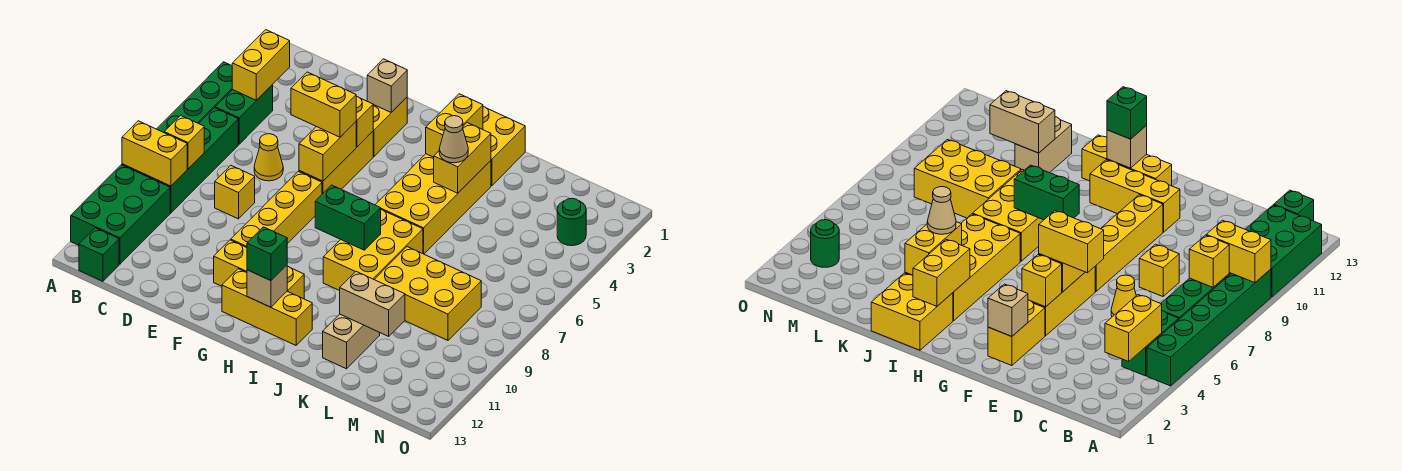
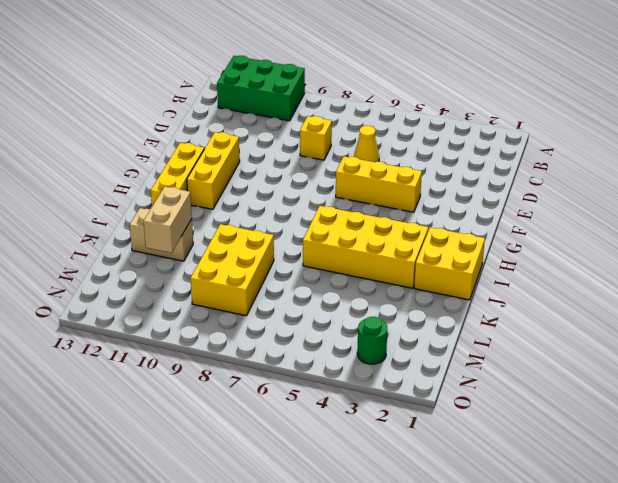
none -> green brick A4:A9 level 1
none -> green brick B4:B5 level 1
none -> green brick B6:B9 level 1
none -> green brick B13 level 1

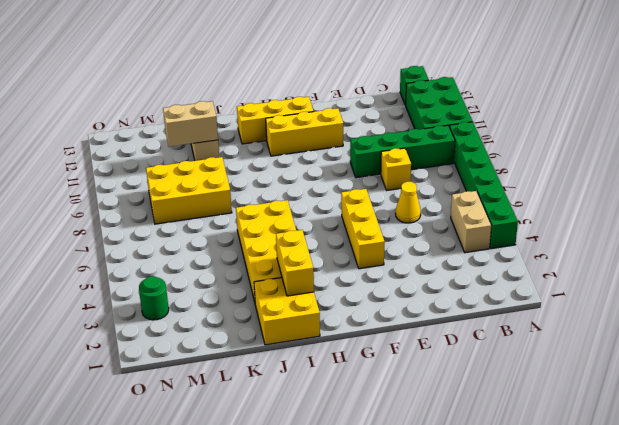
tan brick B4:B5 level 1 -> green brick B4:B5 level 1
green brick B9:E9 level 1 -> green brick B6:B9 level 1
none -> yellow brick F2:F3 level 1
none -> yellow brick F7:F10 level 1
none -> yellow brick I7:J9 level 1
none -> yellow brick A9:B9 level 2

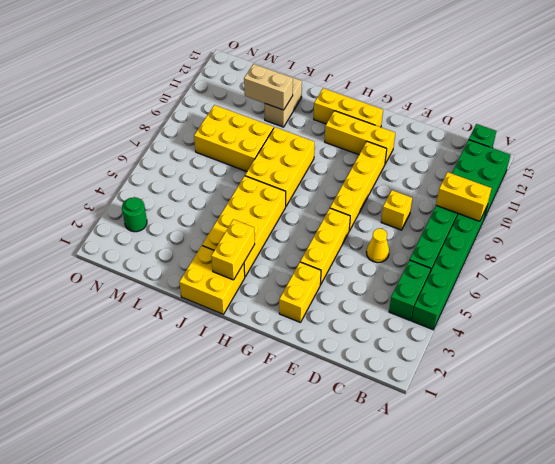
none -> yellow brick B3:B4 level 2
none -> yellow brick B8 level 2
none -> tan brick F2 level 2
none -> yellow brick F4 level 2

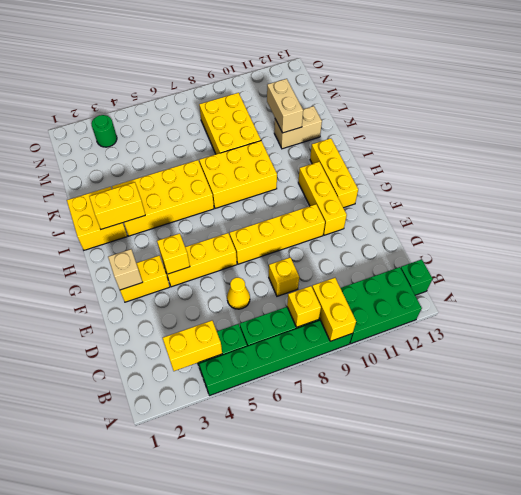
none -> yellow brick F5:F6 level 2
none -> green brick H8:I8 level 2
none -> tan brick H12 level 2
none -> yellow brick J3:J4 level 2

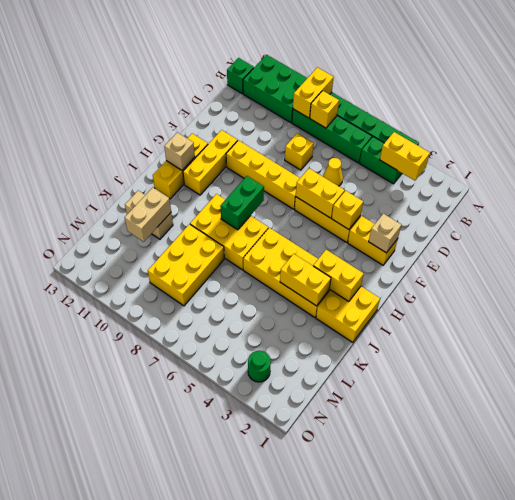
none -> yellow brick E5:F5 level 3
none -> green brick H12 level 3
none -> tan cone J4 level 3

